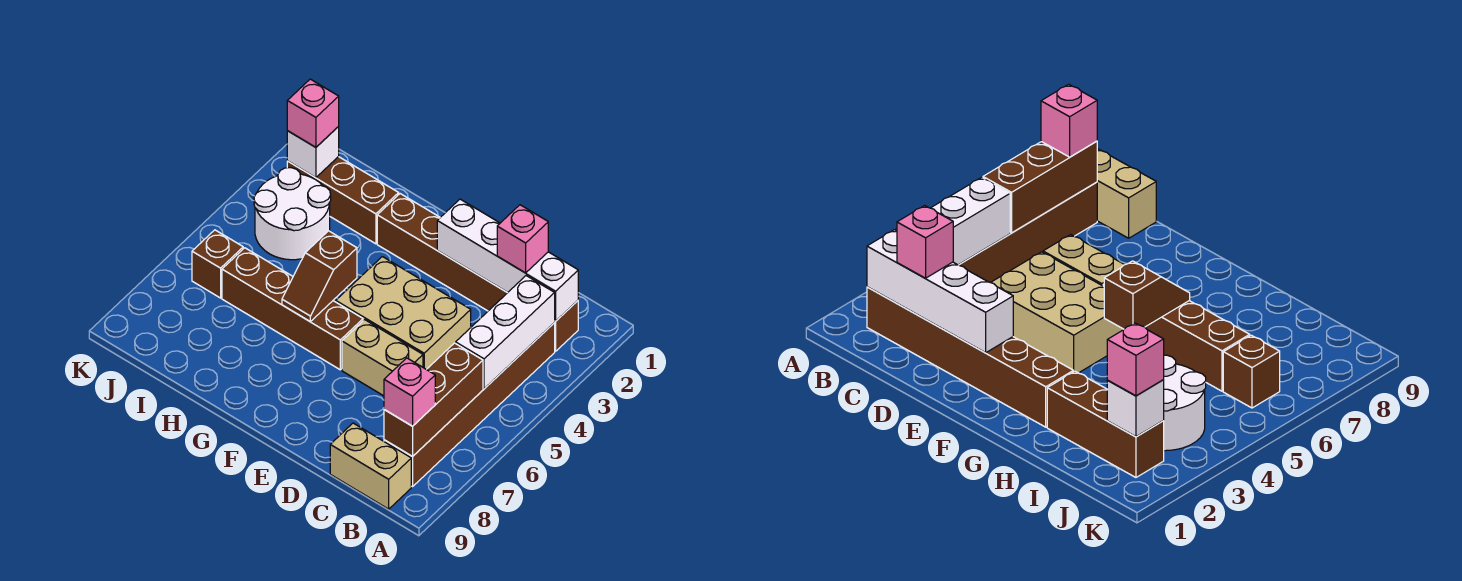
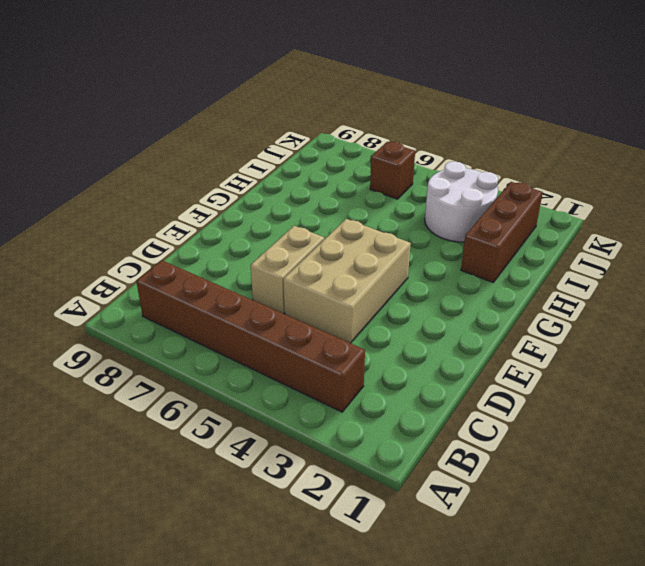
none -> brown brick B2:G2 level 1
none -> tan brick B9:C9 level 1
none -> brown brick F6:I6 level 1

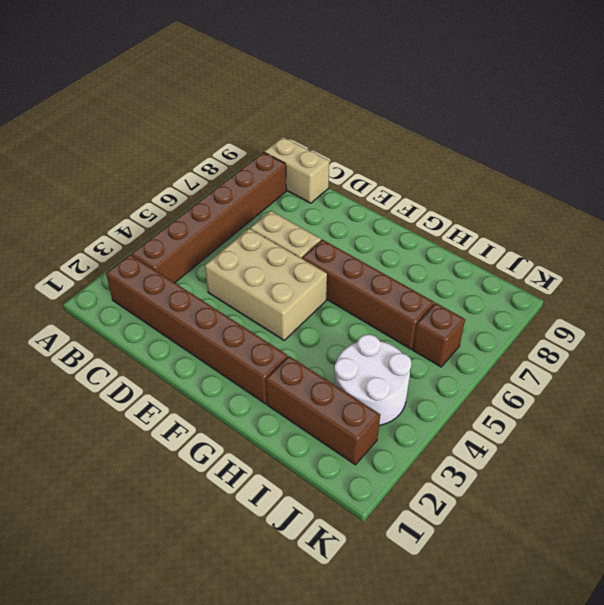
none -> white brick B2:E2 level 2
none -> white brick B3:B5 level 2
none -> brown brick B6:B8 level 2

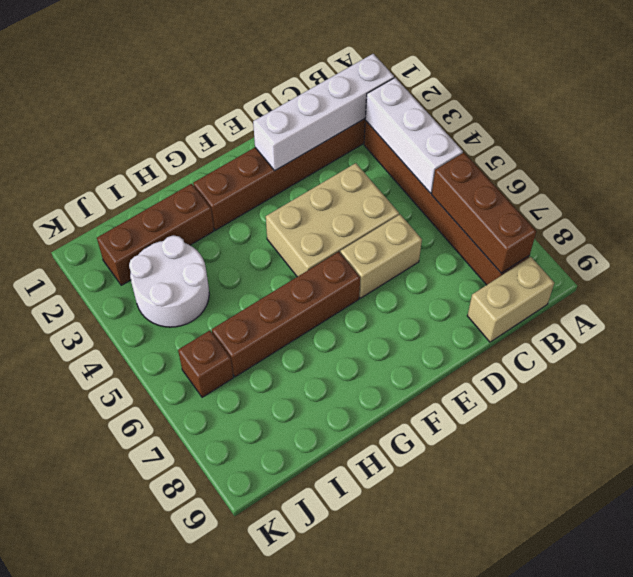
none -> brown slope G5:G6 level 2 top 5
none -> white brick J2 level 2
none -> pink brick B8 level 3

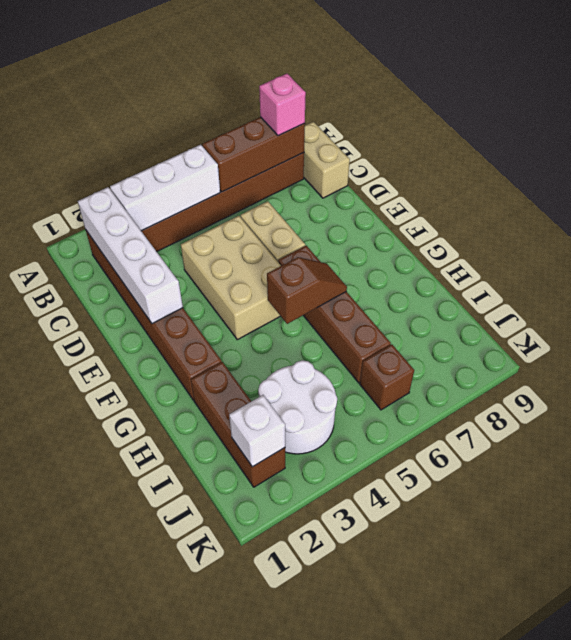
none -> pink brick C2 level 3
none -> pink brick J2 level 3

